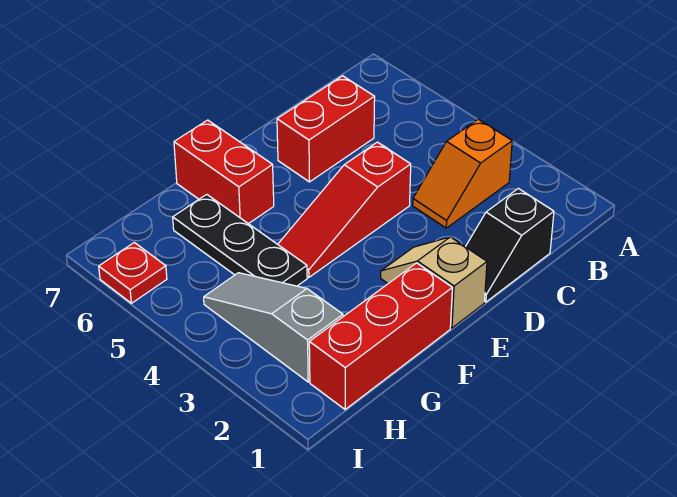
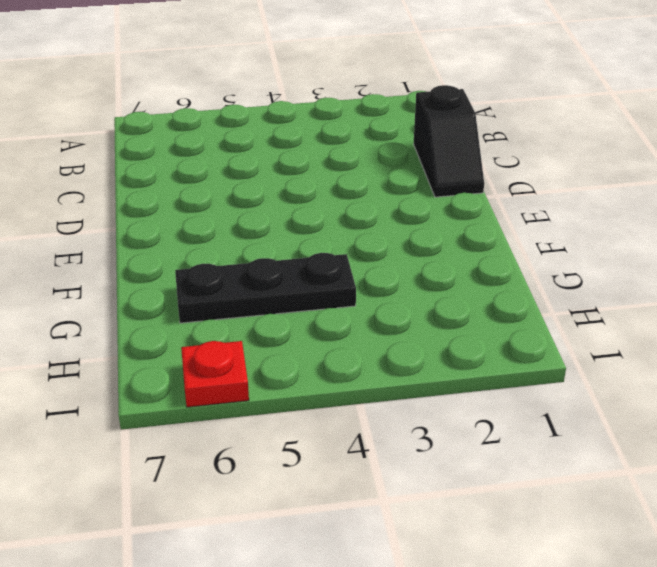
none -> orange slope B3:C3 level 1 top B
none -> red brick C6:D6 level 1

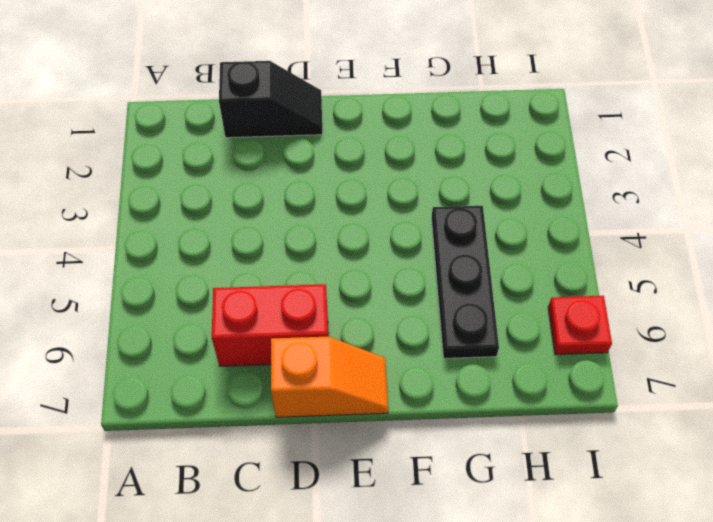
orange slope D7:E7 level 1 top D -> orange slope B3:C3 level 1 top B
none -> red slope D4:F4 level 1 top D
none -> tan slope E1:E2 level 1 top 1

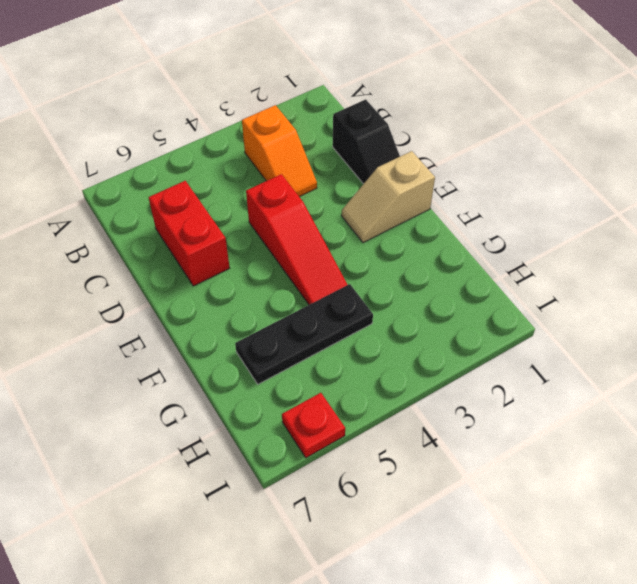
none -> red brick F1:H1 level 1
none -> red brick F6:F7 level 1

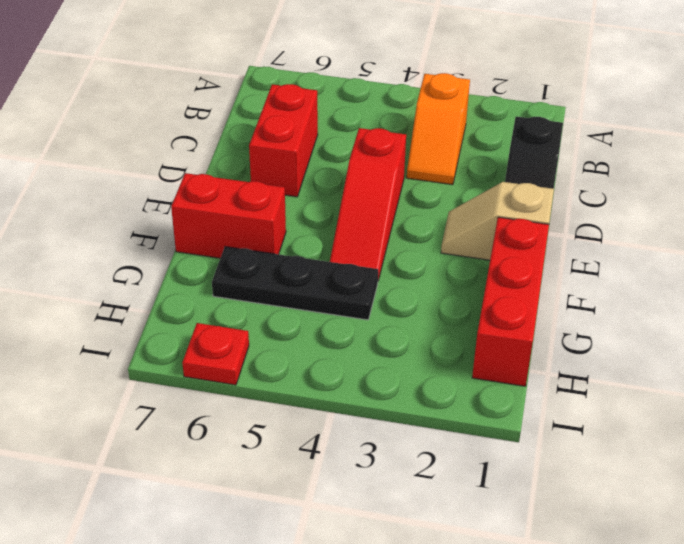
none -> grey slope H2:H4 level 1 top 2

